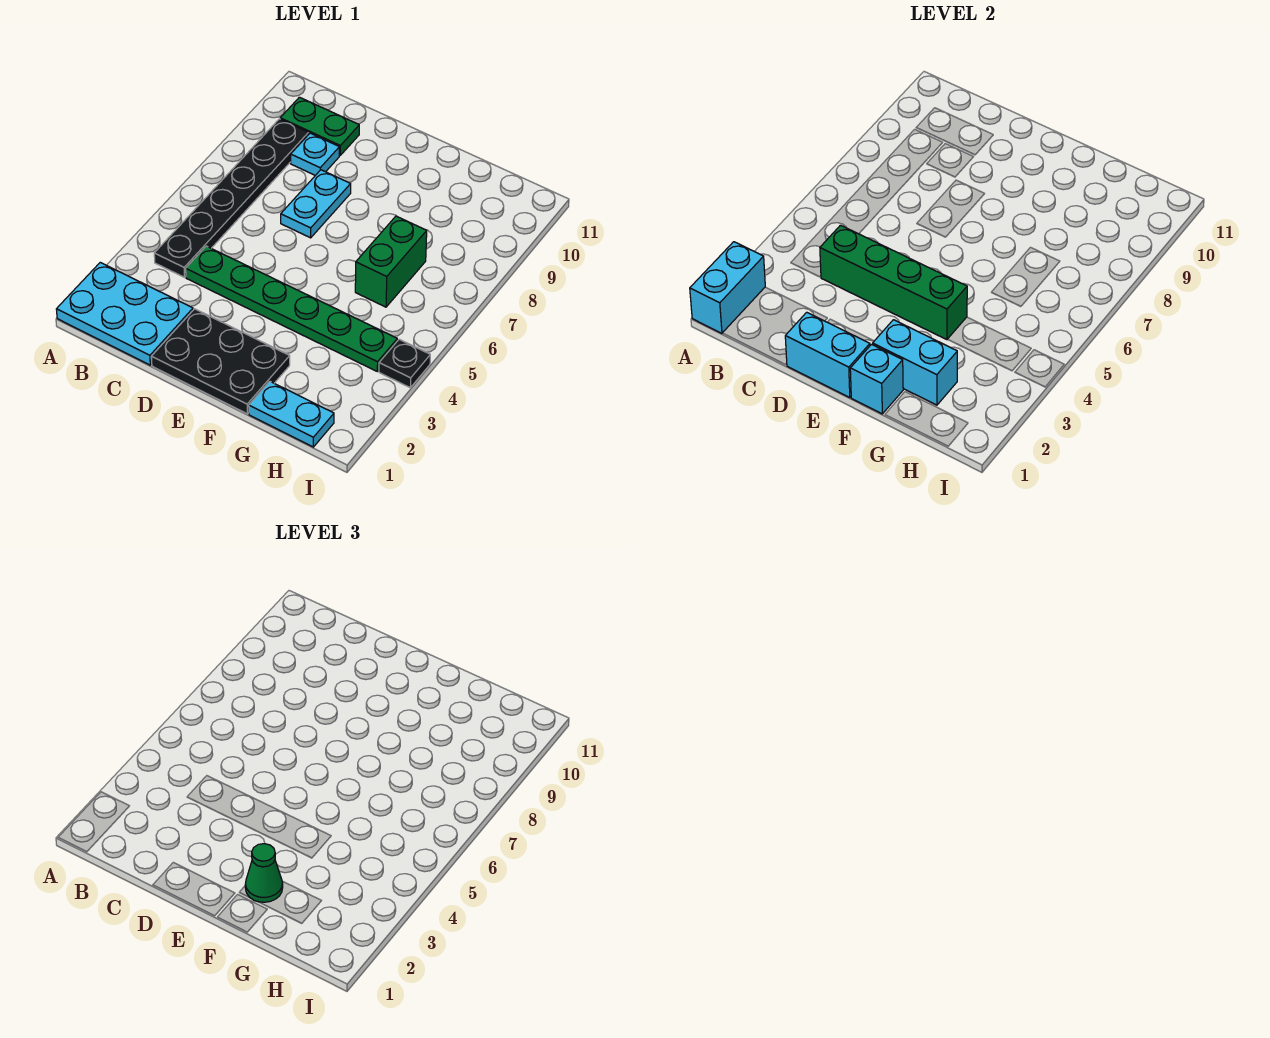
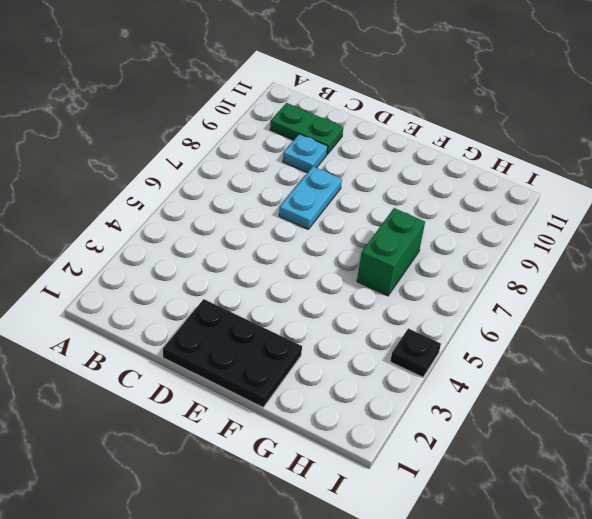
none -> cyan plate A1:C2 level 1
none -> black plate B4:B9 level 1
none -> green plate C4:H4 level 1

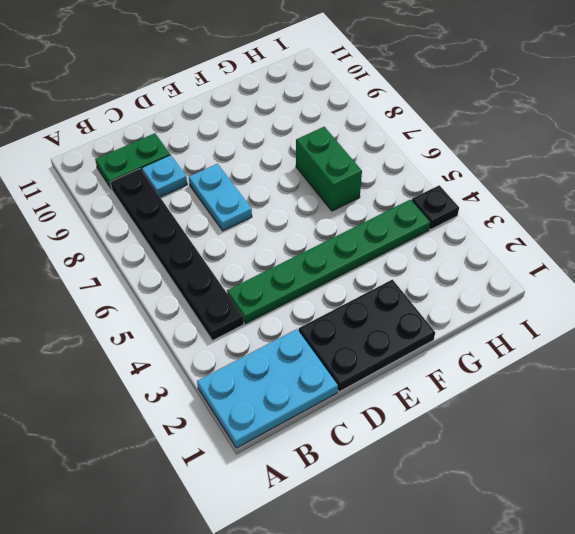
none -> cyan plate G1:H1 level 1
none -> cyan brick A1:A2 level 2
none -> green brick C4:F4 level 2

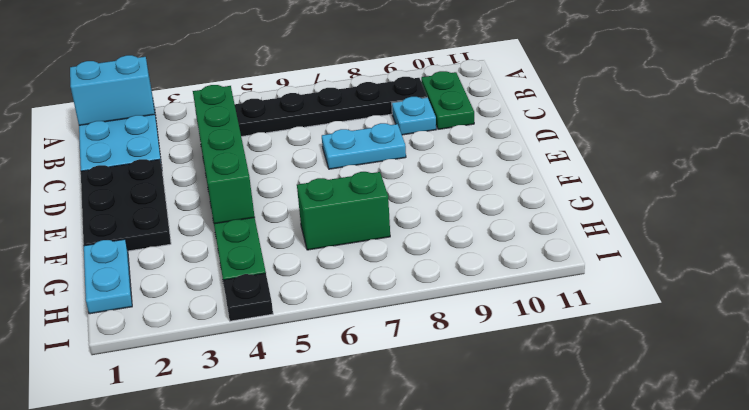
none -> cyan brick D1:E1 level 2
none -> cyan brick F1 level 2
none -> cyan brick F2:G2 level 2

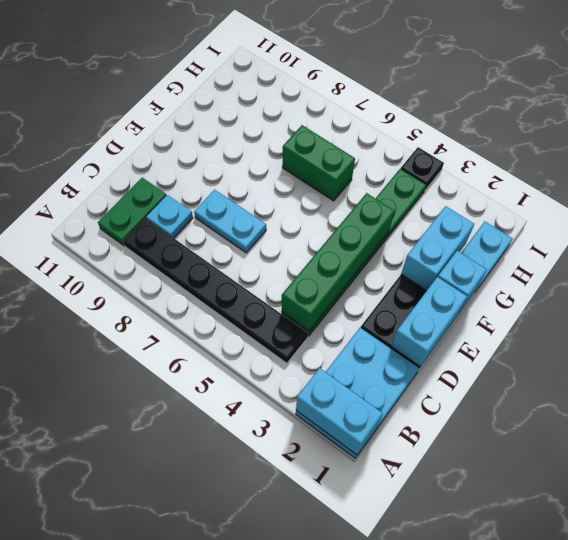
none -> green cone F2 level 3

